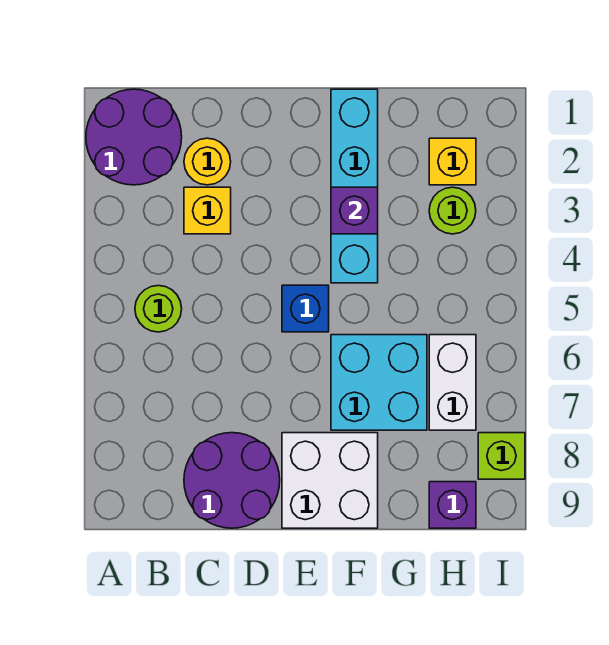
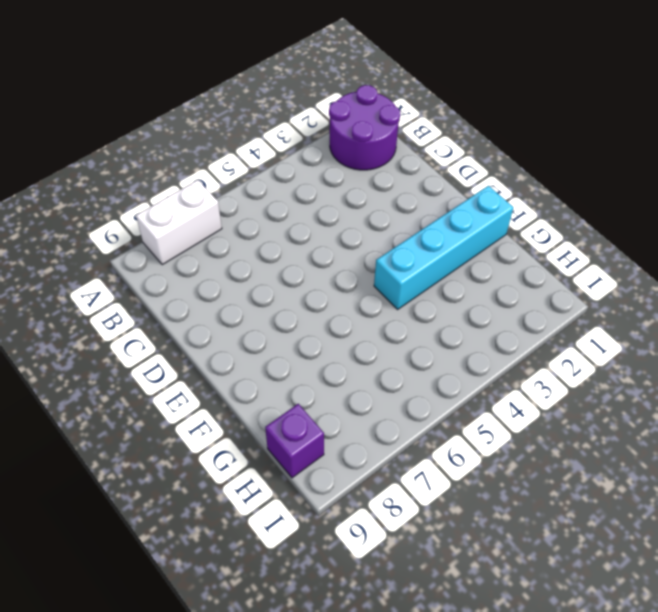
white brick A7:A8 level 1 -> white brick H6:H7 level 1
none -> lime round brick B5 level 1
none -> yellow round brick C2 level 1
none -> yellow brick C3 level 1

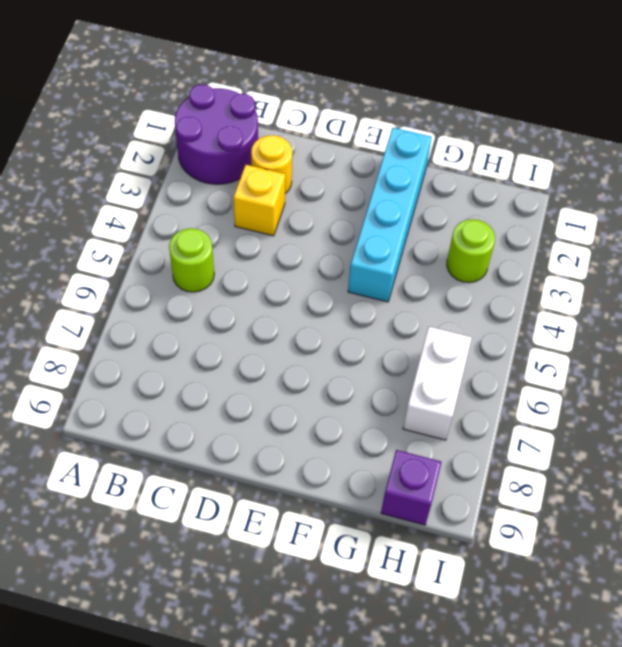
none -> purple round brick C8:D9 level 1
none -> blue brick E5 level 1
none -> white brick E8:F9 level 1

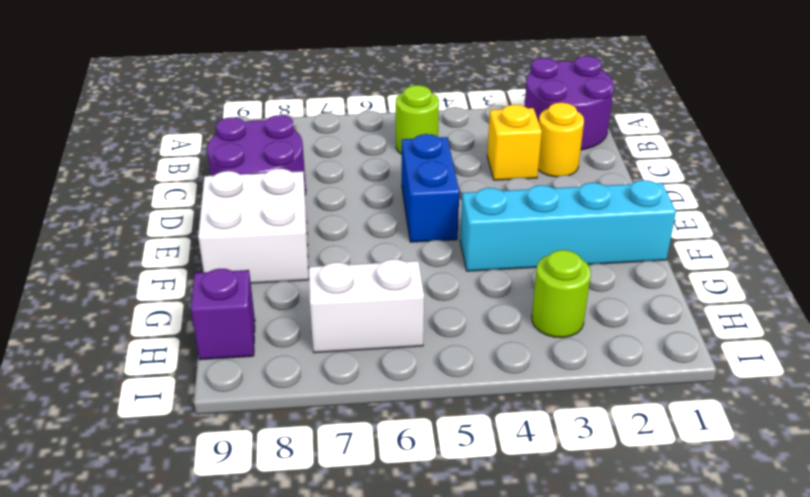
blue brick D5:E5 level 1 -> blue brick E5 level 1
none -> cyan brick F6:G7 level 1
none -> yellow brick H2 level 1
none -> lime brick I8 level 1

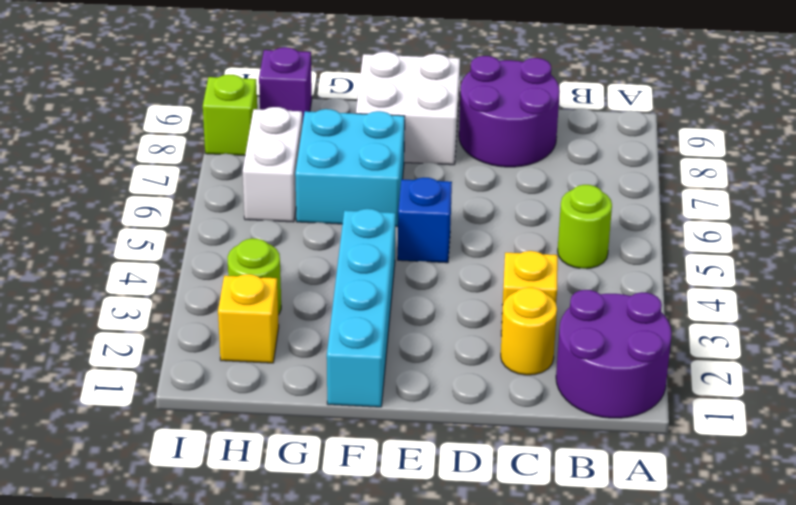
none -> purple brick F3 level 2

